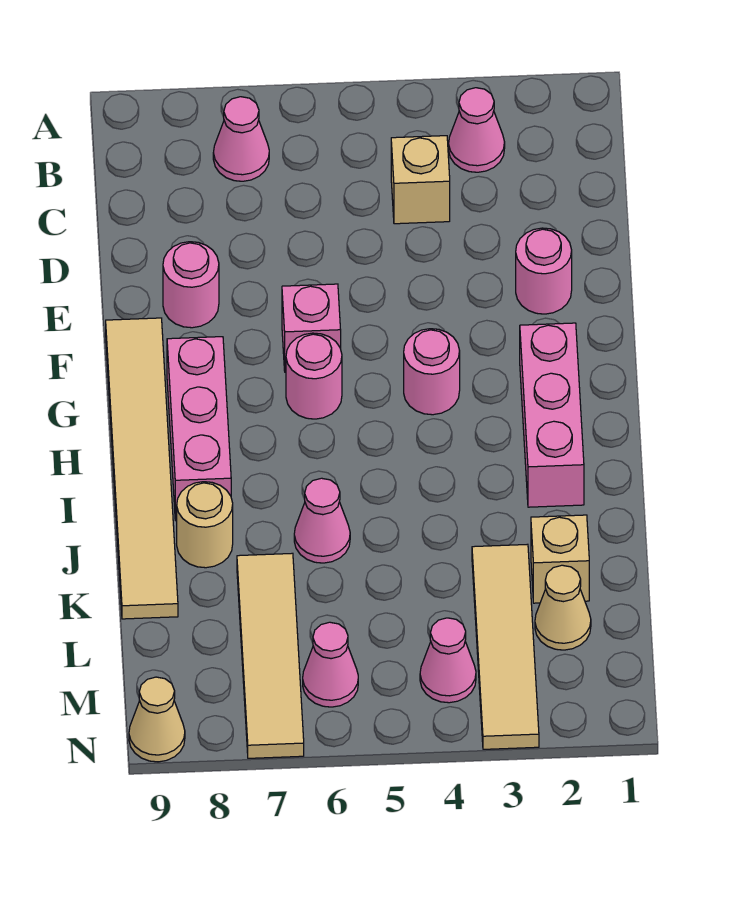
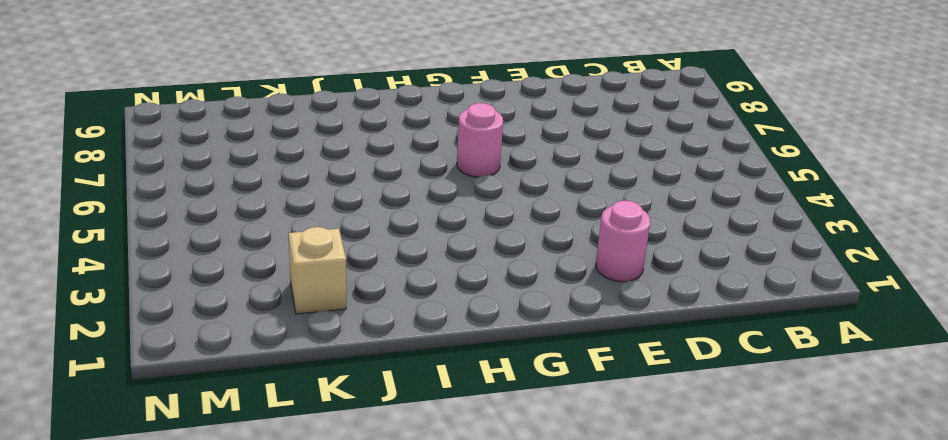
none -> pink cone B3 level 1
none -> pink cone B7 level 1
none -> tan brick C4 level 1

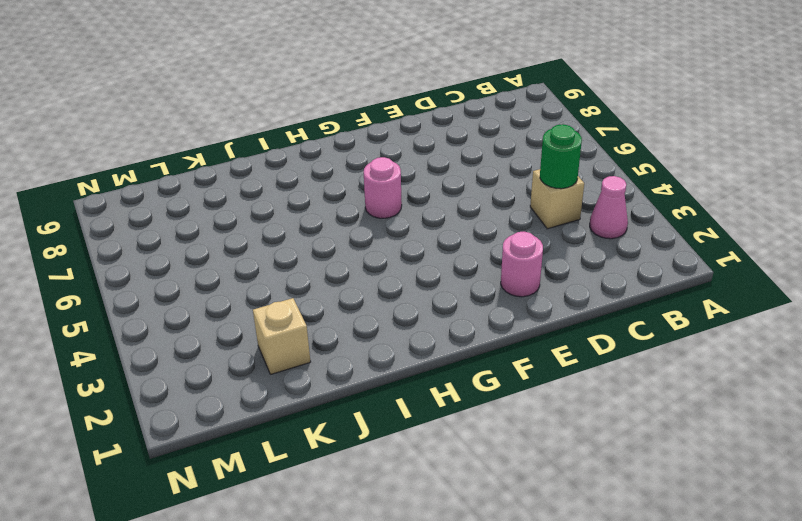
green round brick C4 level 2 -> none
none -> pink cone B7 level 1
none -> pink round brick E8 level 1
none -> pink brick F6 level 1

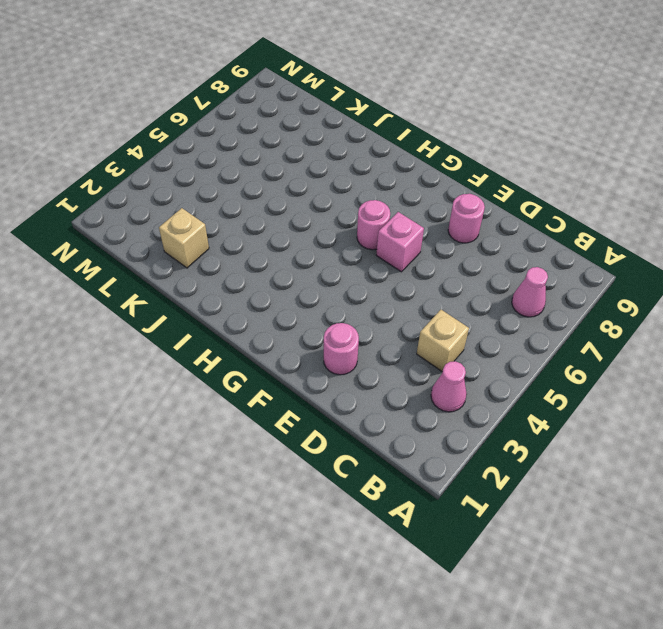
none -> tan tile F9:K9 level 1
none -> pink brick G2:I2 level 1
none -> pink round brick G4 level 1

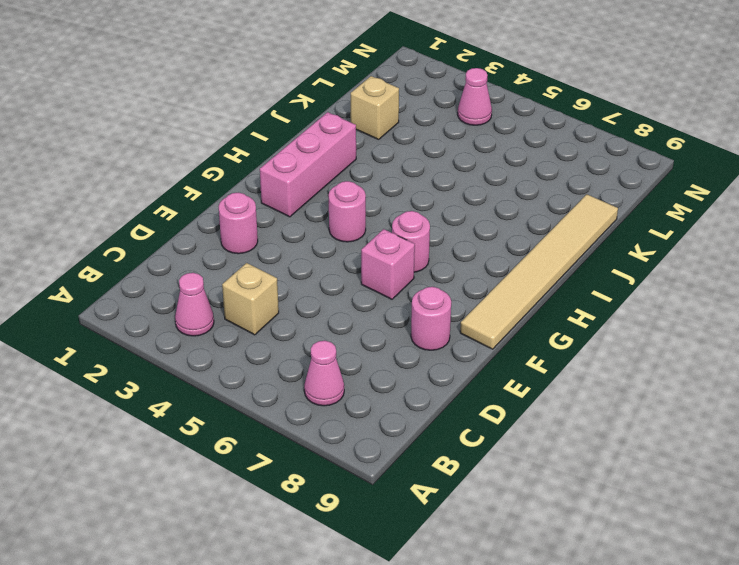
none -> pink brick G8:I8 level 1
none -> pink cone J6 level 1
none -> tan round brick J8 level 1

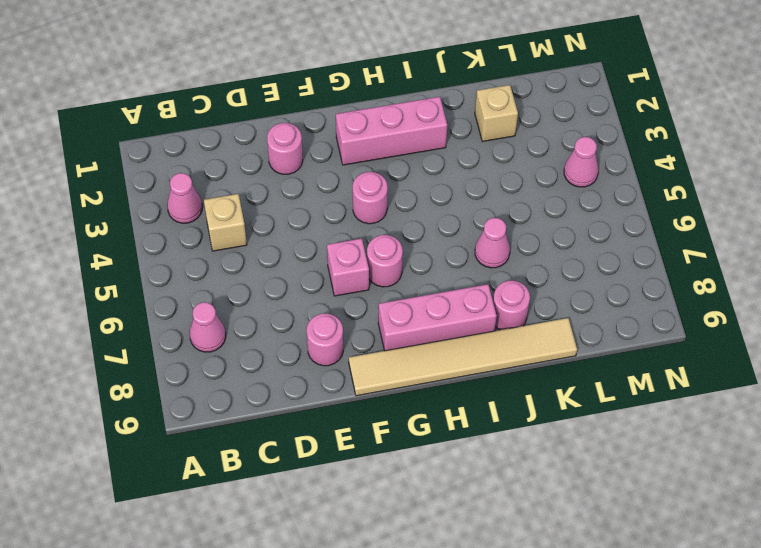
pink round brick J8 level 1 -> tan round brick J8 level 1
none -> tan tile K3:N3 level 1
none -> tan tile K7:N7 level 1
none -> tan cone L2 level 1

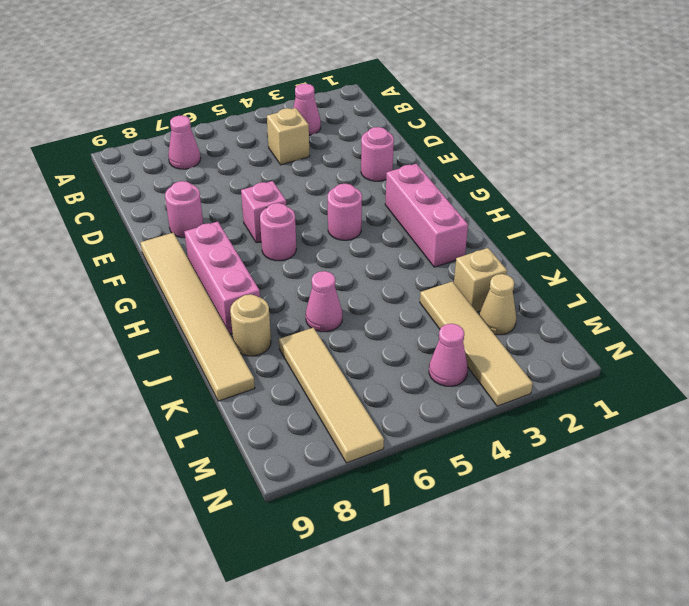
none -> pink cone M6 level 1
none -> tan cone N9 level 1

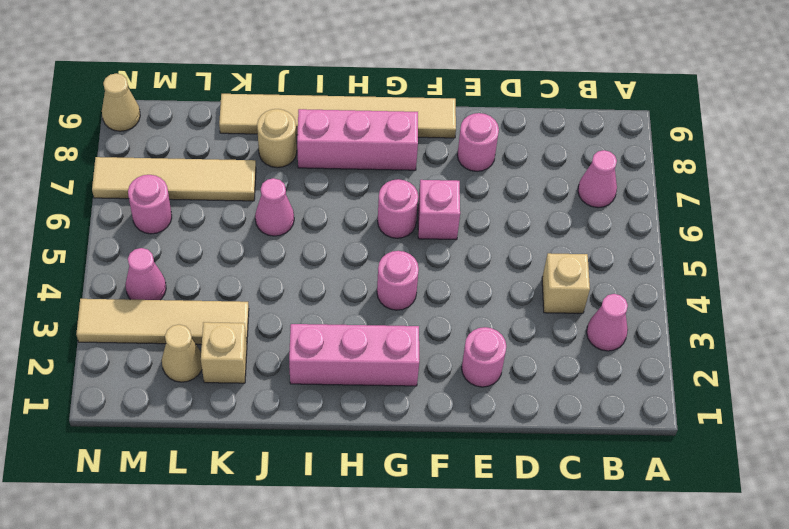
pink round brick M6 level 1 -> pink cone M6 level 1

